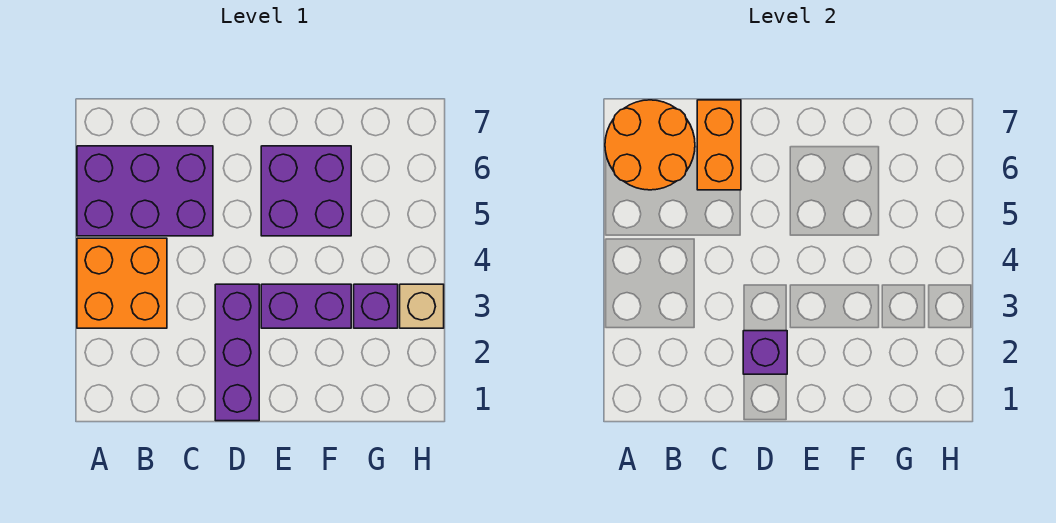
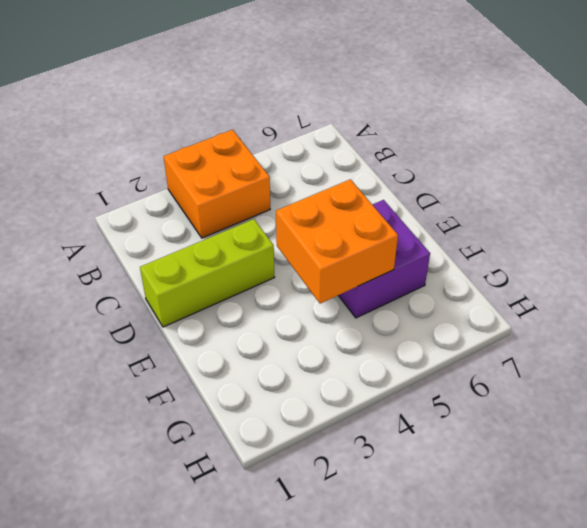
lime brick D1:D3 level 1 -> purple brick D1:D3 level 1
orange brick E4:F5 level 2 -> none
none -> purple brick A5:C6 level 1
none -> purple brick E3:F3 level 1

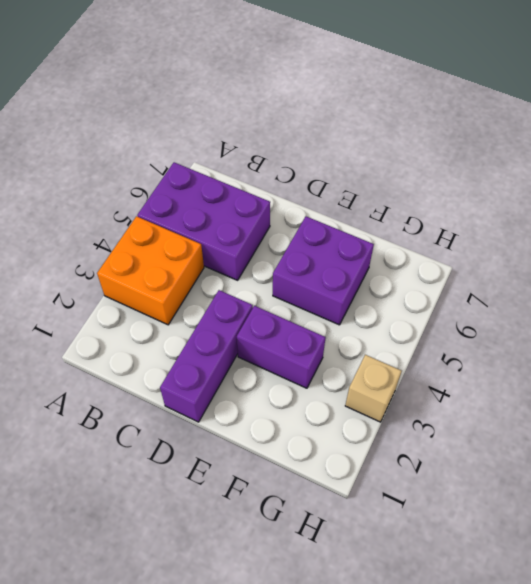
none -> purple brick G3 level 1
none -> orange round brick A6:B7 level 2

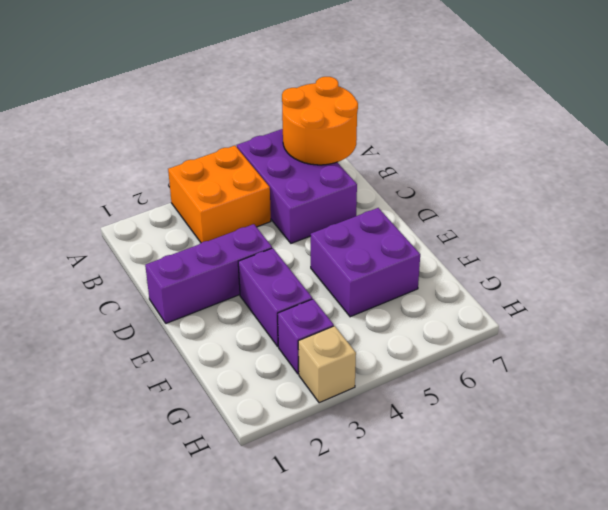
none -> orange brick C6:C7 level 2
none -> purple brick D2 level 2

